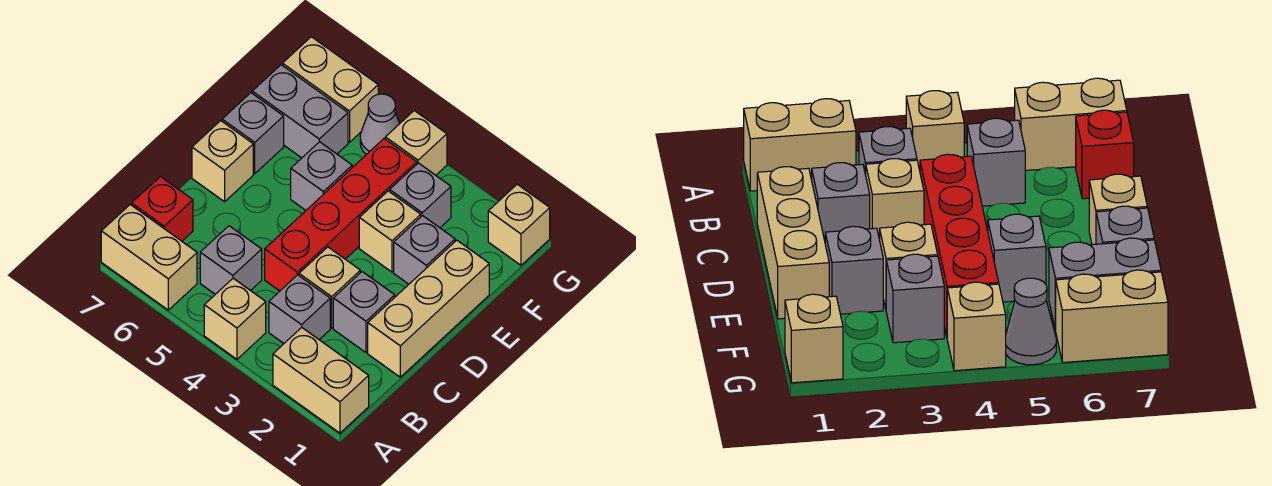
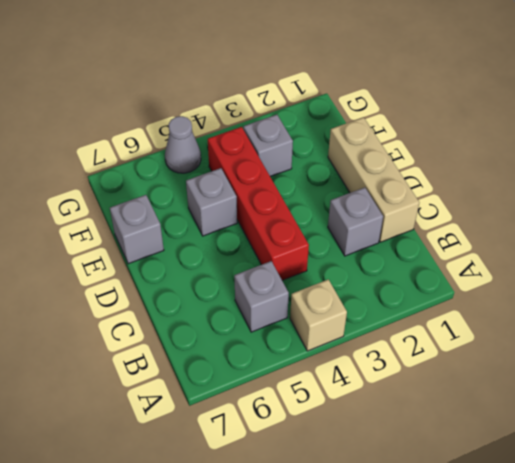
none -> tan brick A1:A2 level 1
none -> tan brick A6:A7 level 1
none -> grey brick B3 level 1

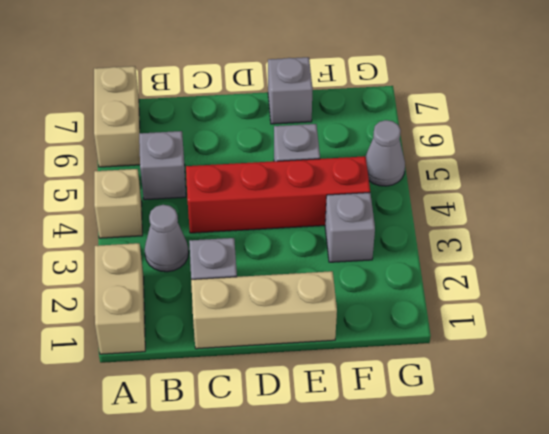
grey cone B3 level 1 -> grey brick B3 level 1
none -> red brick B7 level 1
none -> tan brick C3 level 1
none -> tan brick D7 level 1

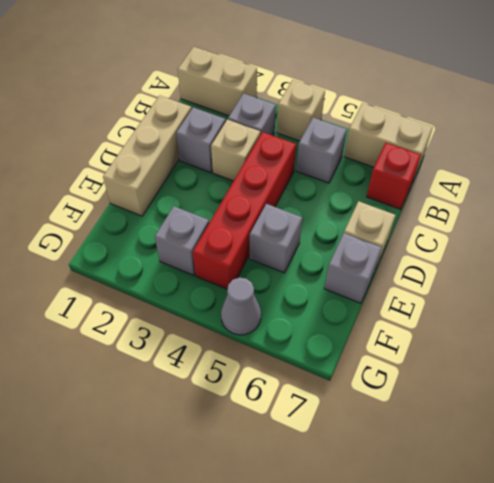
none -> grey brick E2 level 1
none -> tan brick E3 level 1
none -> grey brick F6:F7 level 1

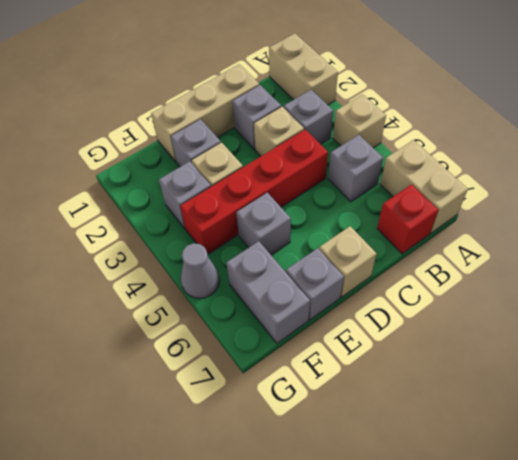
none -> tan brick G1 level 1
none -> tan brick G4 level 1
none -> tan brick G6:G7 level 1

